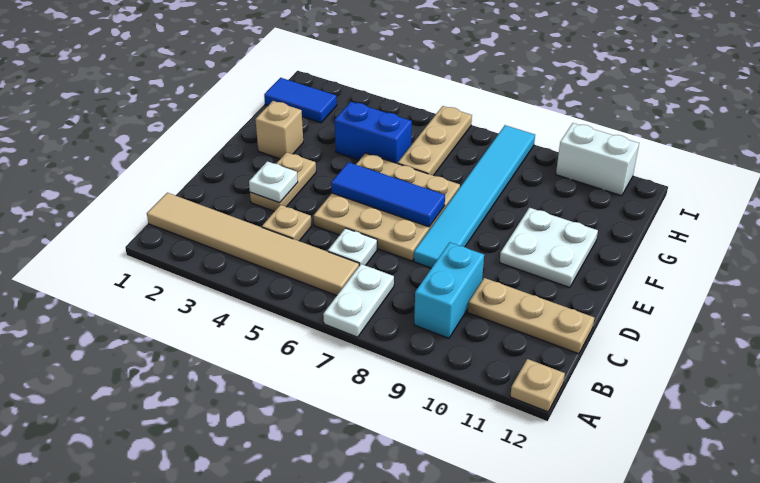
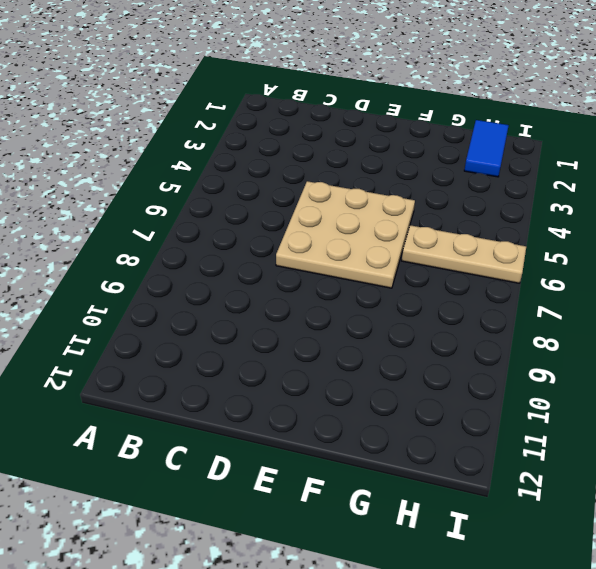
none -> white plate A7:B7 level 1
none -> tan plate A12 level 1
none -> tan tile B1:B6 level 1

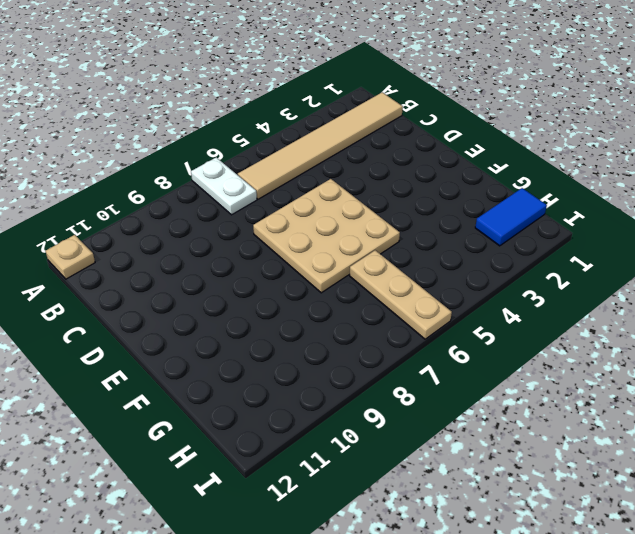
none -> cyan brick B9:C9 level 1
none -> tan plate C4 level 1
none -> white plate C6 level 1

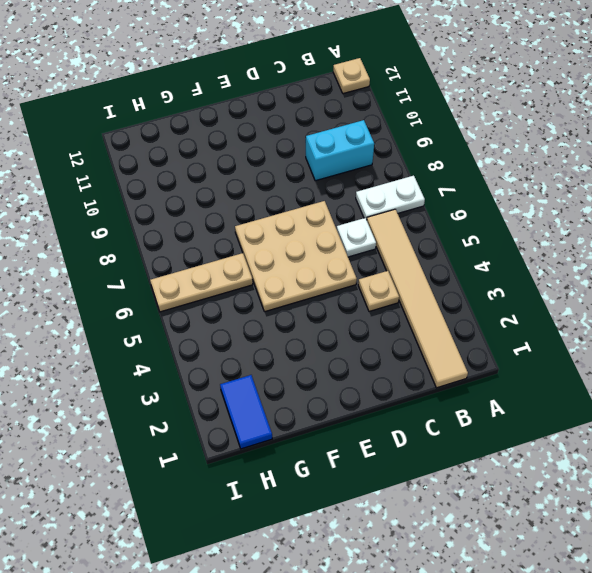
none -> tan plate C10:C12 level 1
none -> tan plate D3:E3 level 1
none -> cyan tile D8:I8 level 1

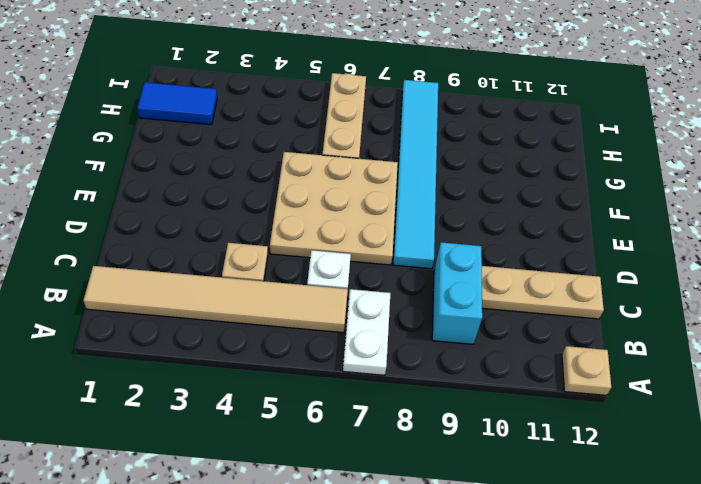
none -> tan plate D3:E3 level 1
none -> white plate E10:F11 level 1
none -> tan brick F2 level 1

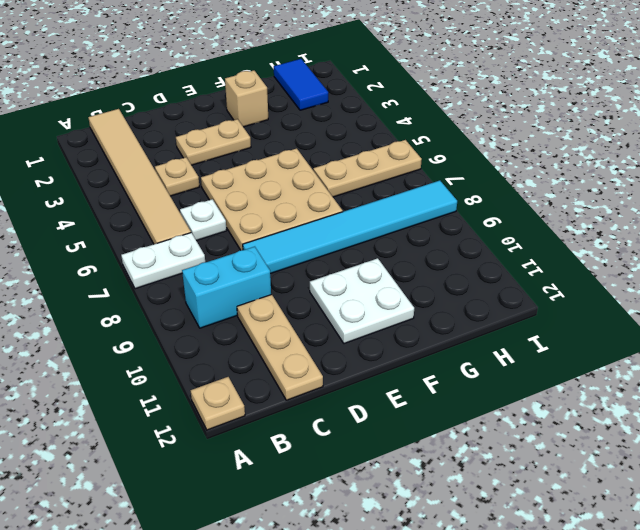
none -> blue brick G4:G5 level 1
none -> white brick I10:I11 level 1
none -> white plate D3 level 2

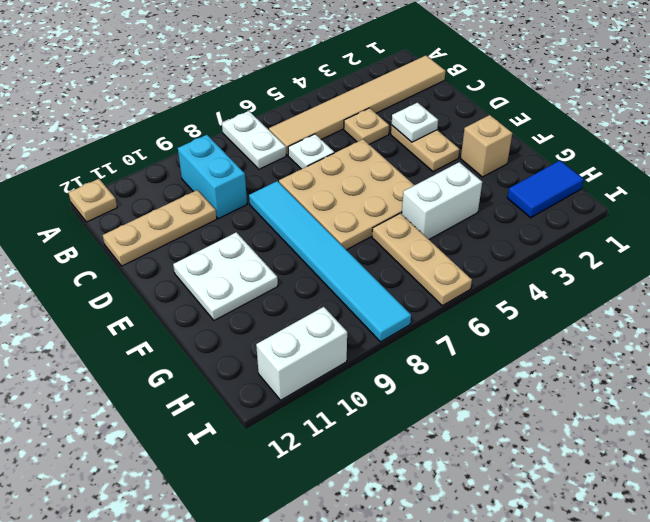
white brick G4:G5 level 1 -> blue brick G4:G5 level 1
none -> blue tile E5:E7 level 2

